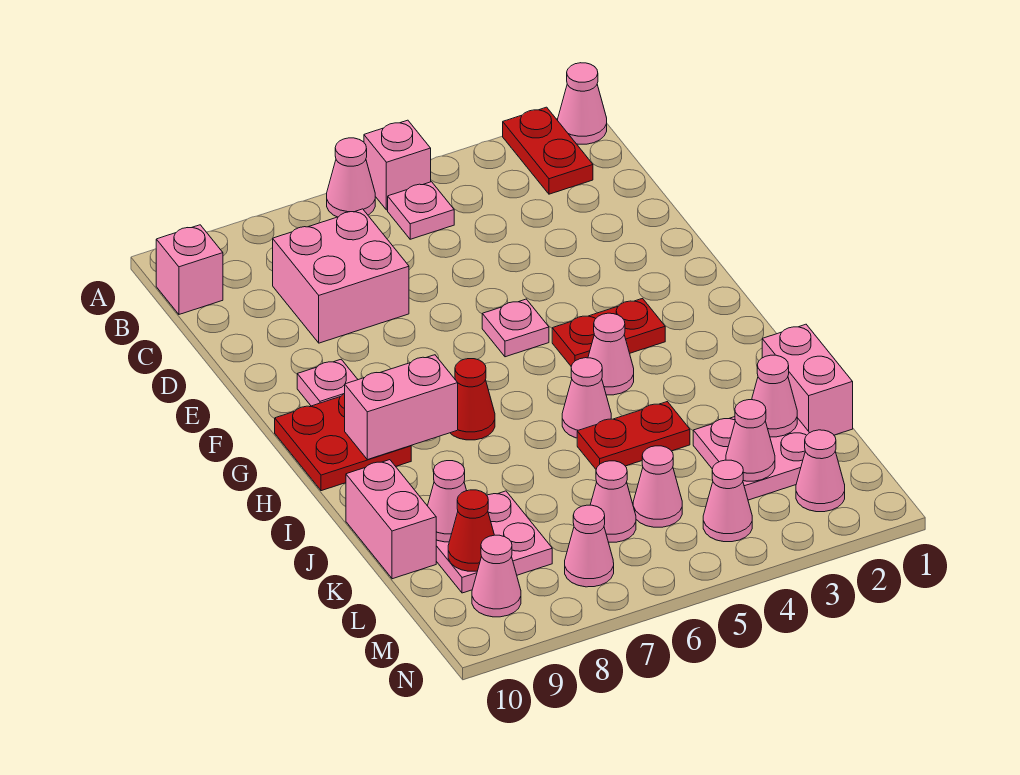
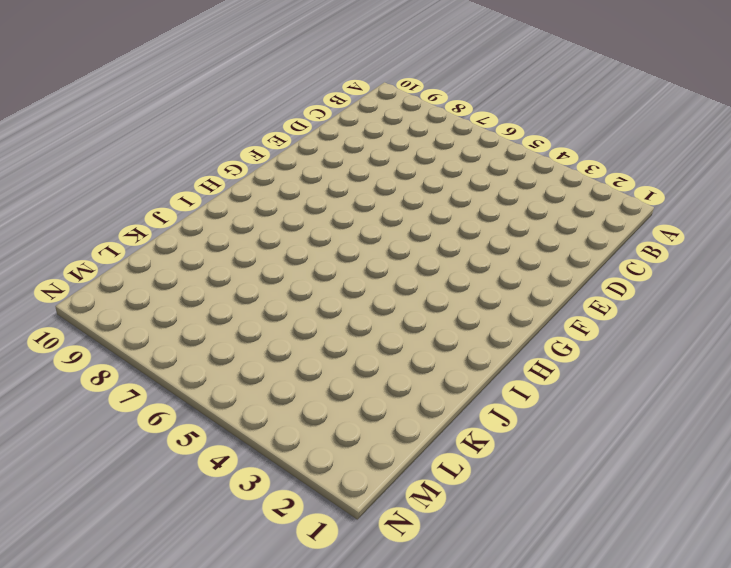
none -> pink cone A1 level 1
none -> red plate A2:B2 level 1
none -> pink brick A5 level 1
none -> pink cone A6 level 1

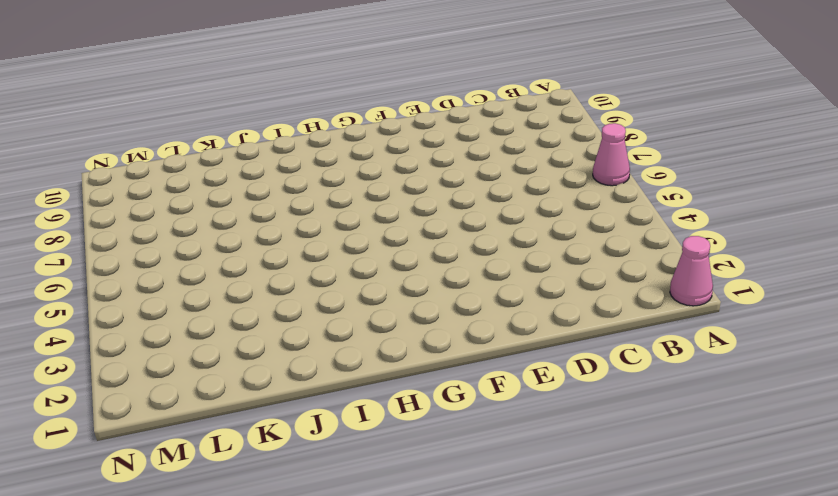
none -> red plate A2:B2 level 1
none -> pink brick A5 level 1
none -> pink plate B5 level 1
none -> pink brick B10 level 1

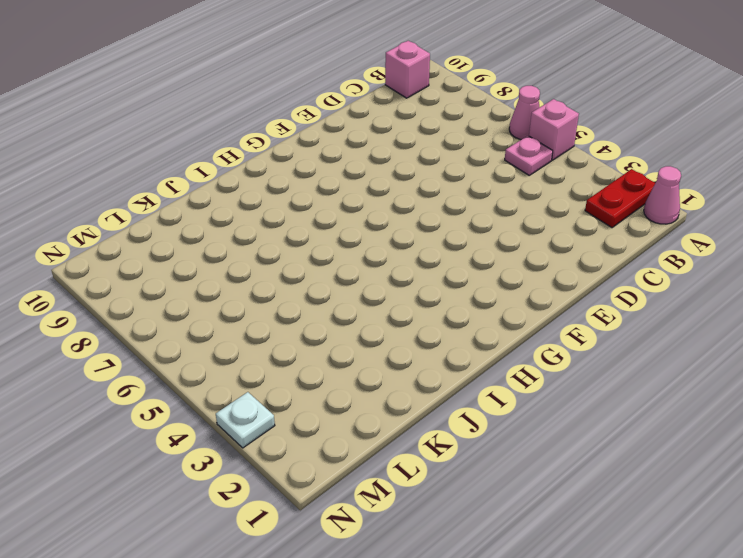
white plate N3 level 1 -> none
none -> pink brick C7:D8 level 1
none -> pink plate F5 level 1
none -> pink plate F9 level 1
none -> red plate G3:G4 level 1

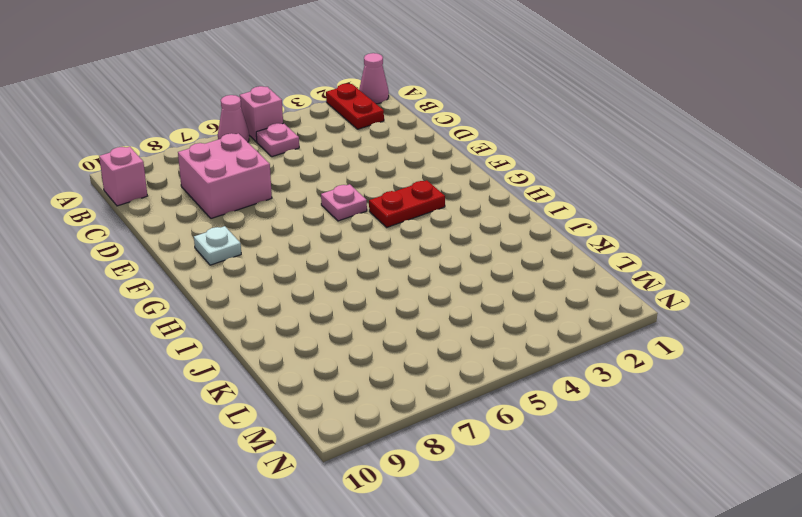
white plate F9 level 1 -> pink plate F9 level 1
none -> red plate G9:H10 level 1
none -> pink cone H4 level 1
none -> red cone H7 level 1
none -> pink cone I5 level 1

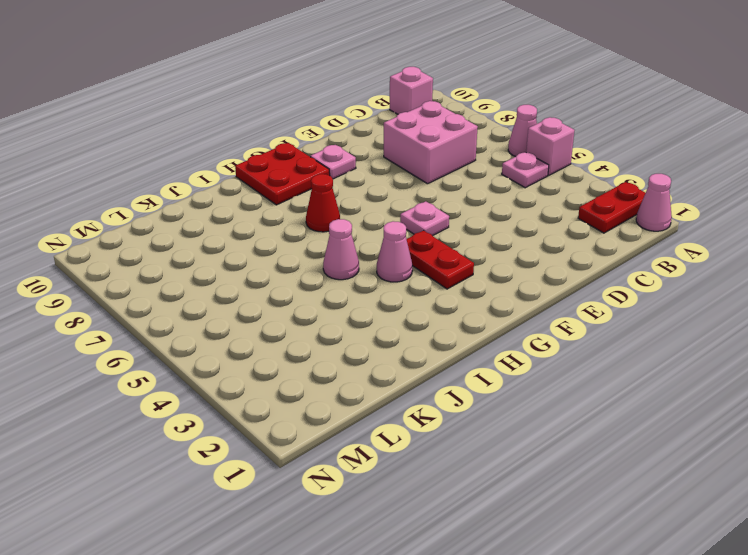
none -> pink brick J1:K1 level 1
none -> red plate J4:J5 level 1
none -> pink brick J10:K10 level 1
none -> pink plate K2:L3 level 1

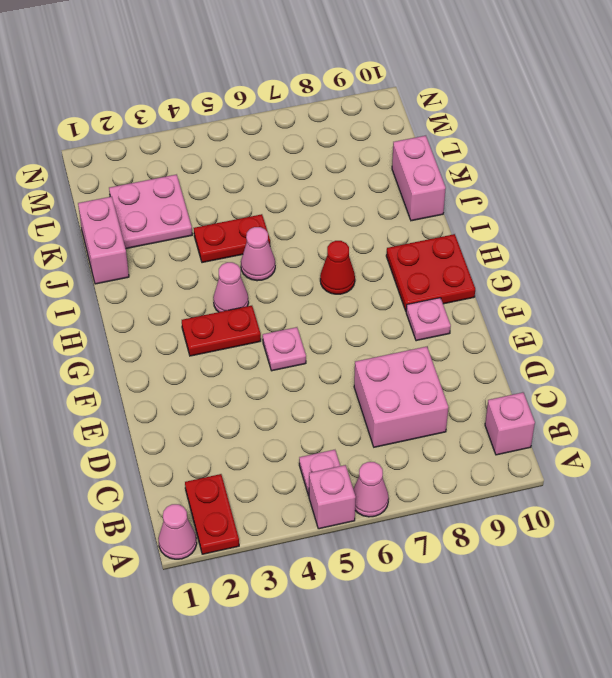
none -> pink plate K8:L9 level 1
none -> pink cone L5 level 1
none -> pink cone L6 level 1
none -> pink cone M2 level 1

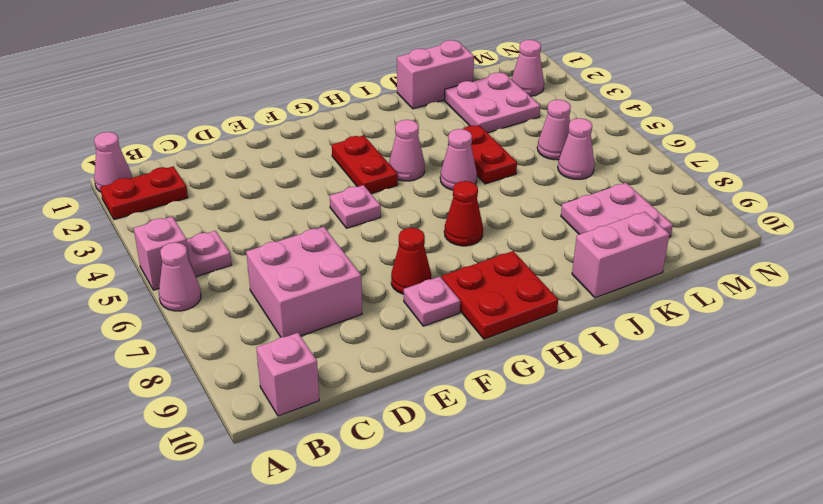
red cone F8 level 1 -> red cone L9 level 2
none -> pink cone M4 level 1
none -> pink cone M7 level 1
none -> pink cone M9 level 1
none -> pink brick H8:H9 level 2

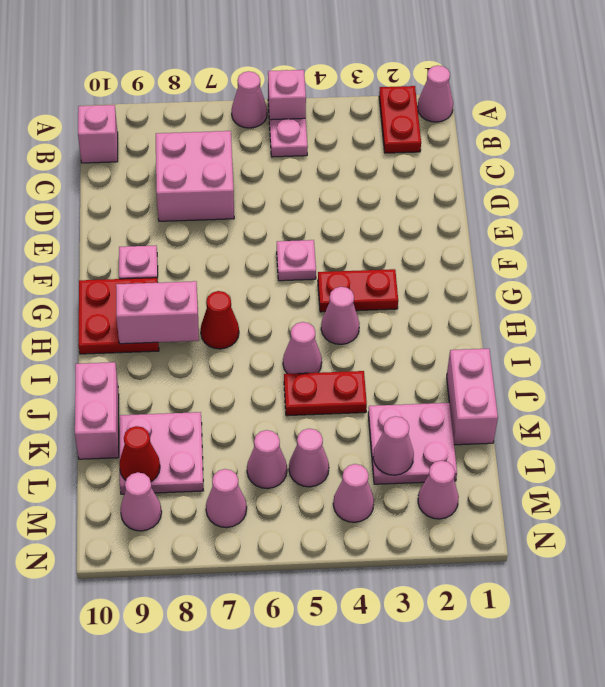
none -> pink cone K2 level 2
none -> pink cone K9 level 2

